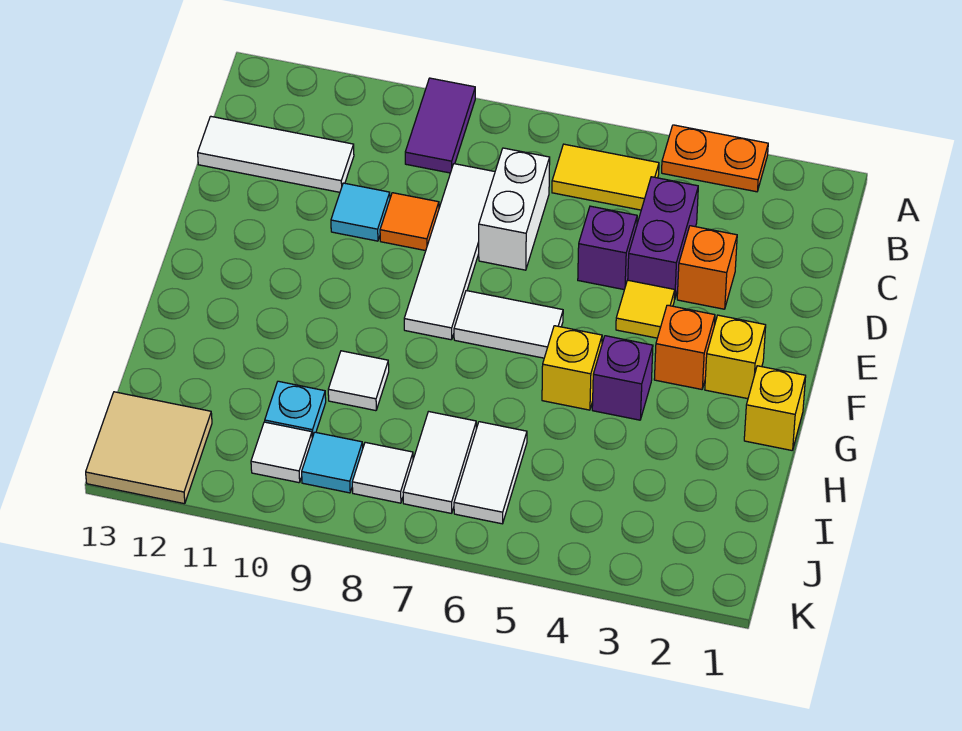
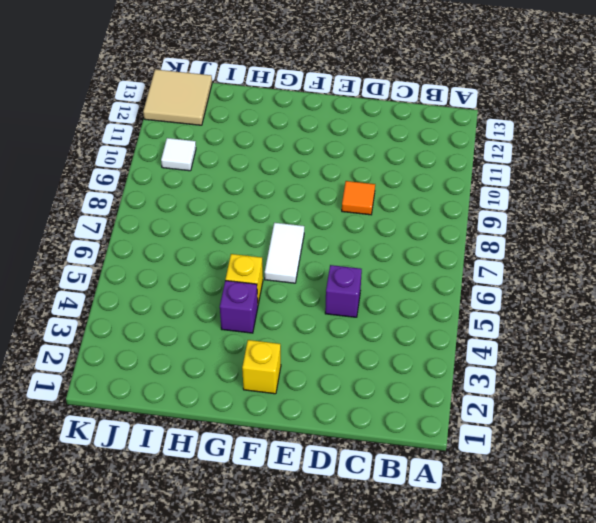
none -> orange plate A3:A4 level 1
none -> purple tile A9:B9 level 1
none -> yellow tile B5:B6 level 1

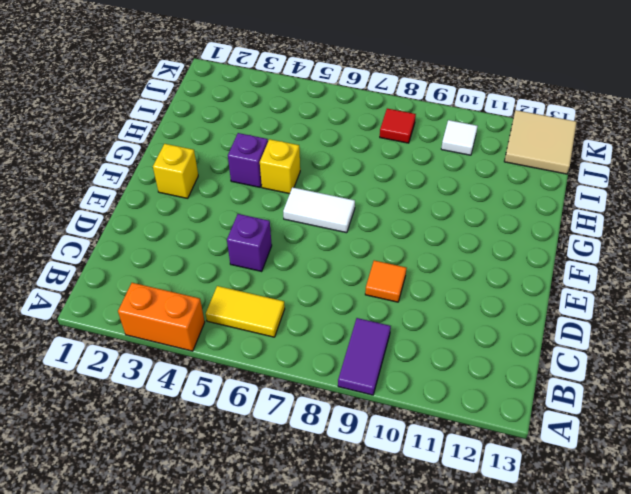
orange brick A3:A4 level 1 -> orange plate A3:A4 level 1
red tile J8 level 1 -> white tile J8 level 1
none -> purple brick C4:D4 level 1
none -> white brick C7:D7 level 1
none -> white tile C8:F8 level 1

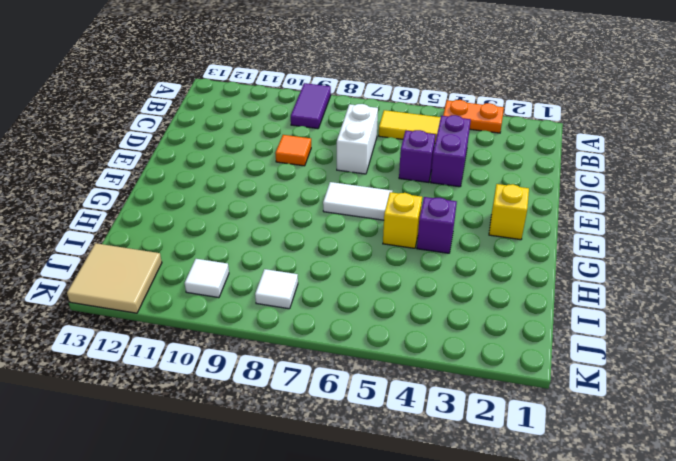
none -> white tile C8:F8 level 1
none -> white tile C11:C13 level 1
none -> orange brick D3 level 1

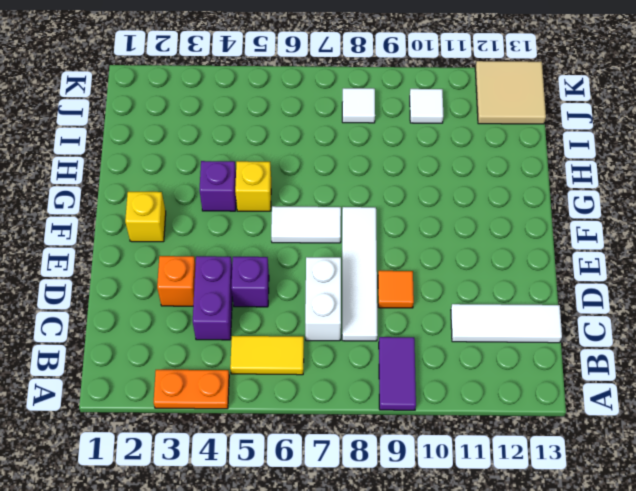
none -> cyan tile D10 level 1
none -> yellow tile E4 level 1
none -> orange brick F3 level 1

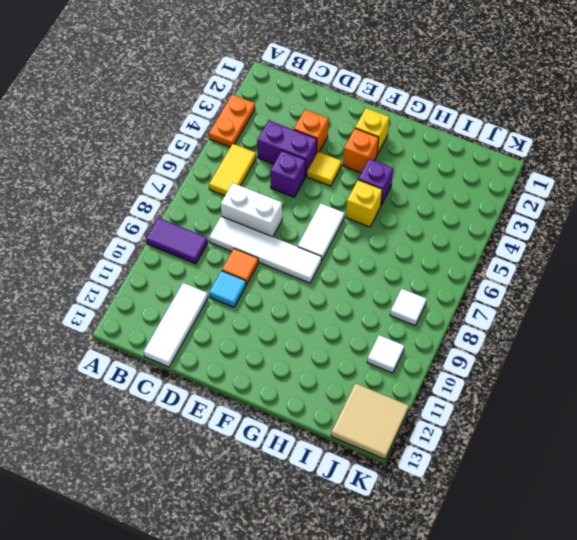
none -> yellow brick G1 level 1
none -> white tile H9 level 1
none -> white tile I6:J6 level 1

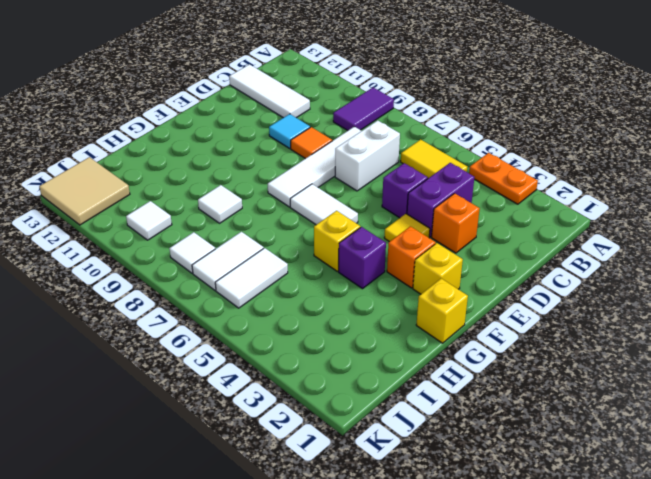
none -> cyan plate I10 level 1
none -> cyan tile J9 level 1

